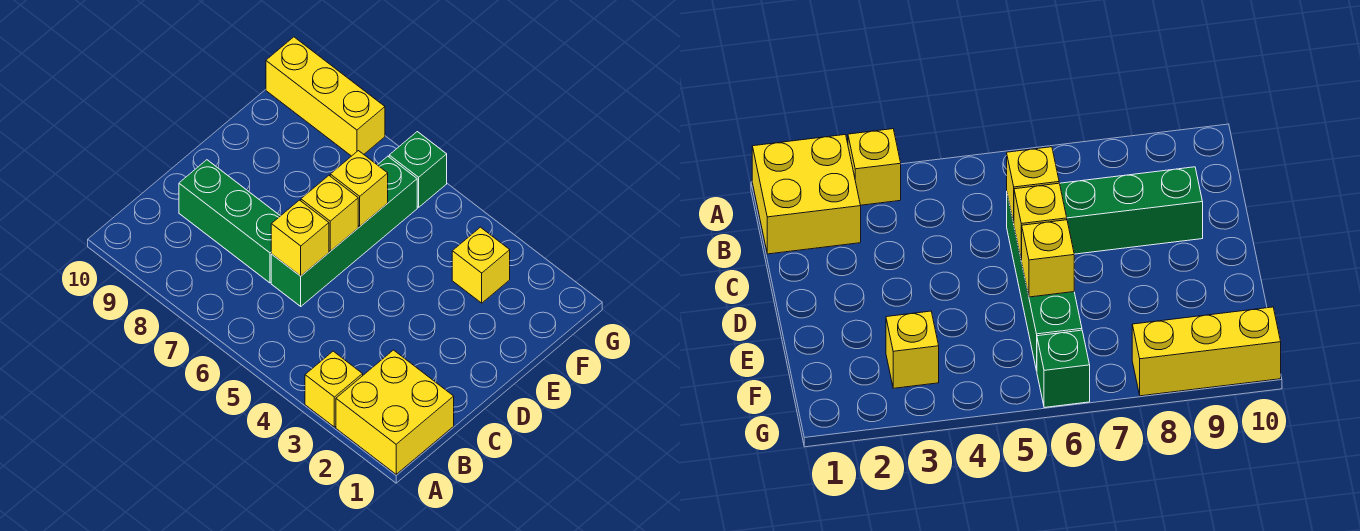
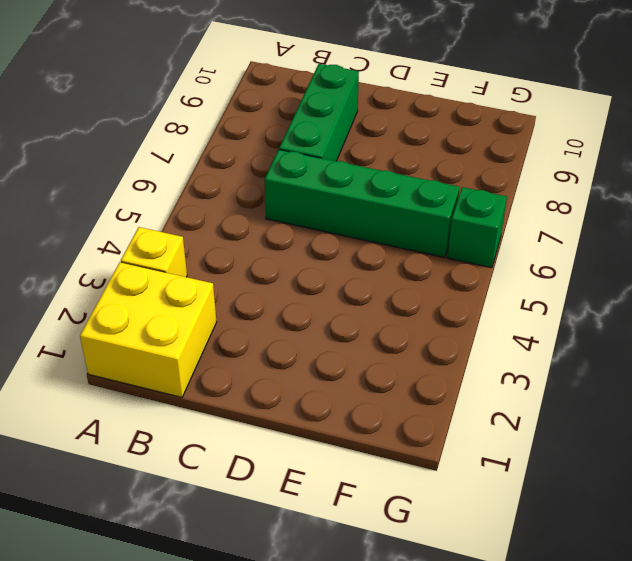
none -> yellow brick F3 level 1
none -> yellow brick G8:G10 level 1

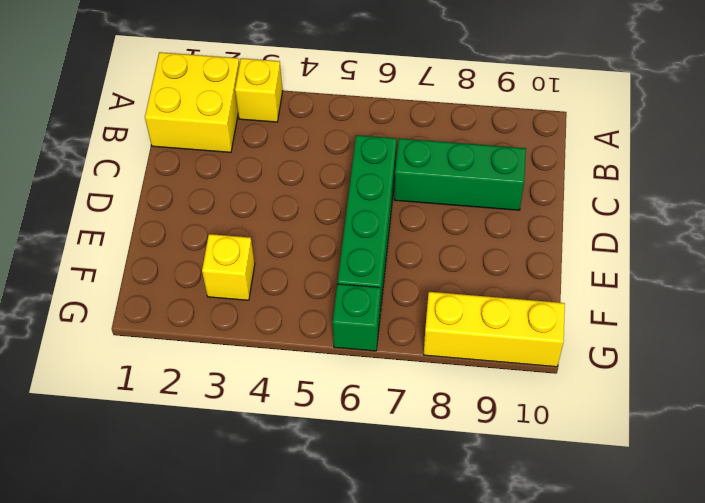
none -> yellow brick C6 level 2
none -> yellow brick D6 level 2

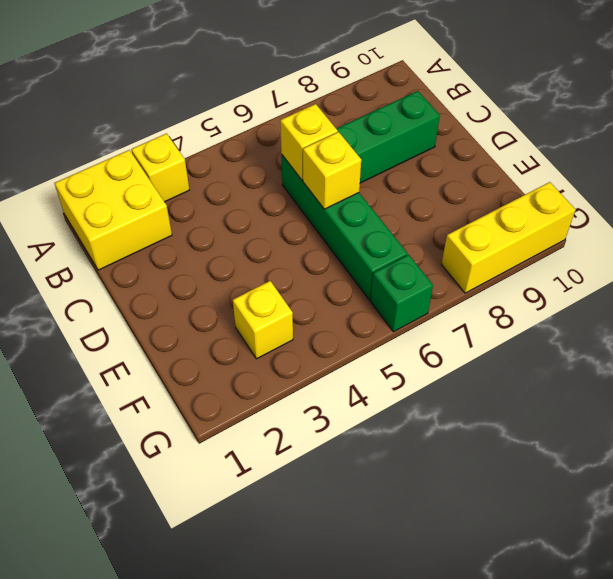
none -> yellow brick E6 level 2

